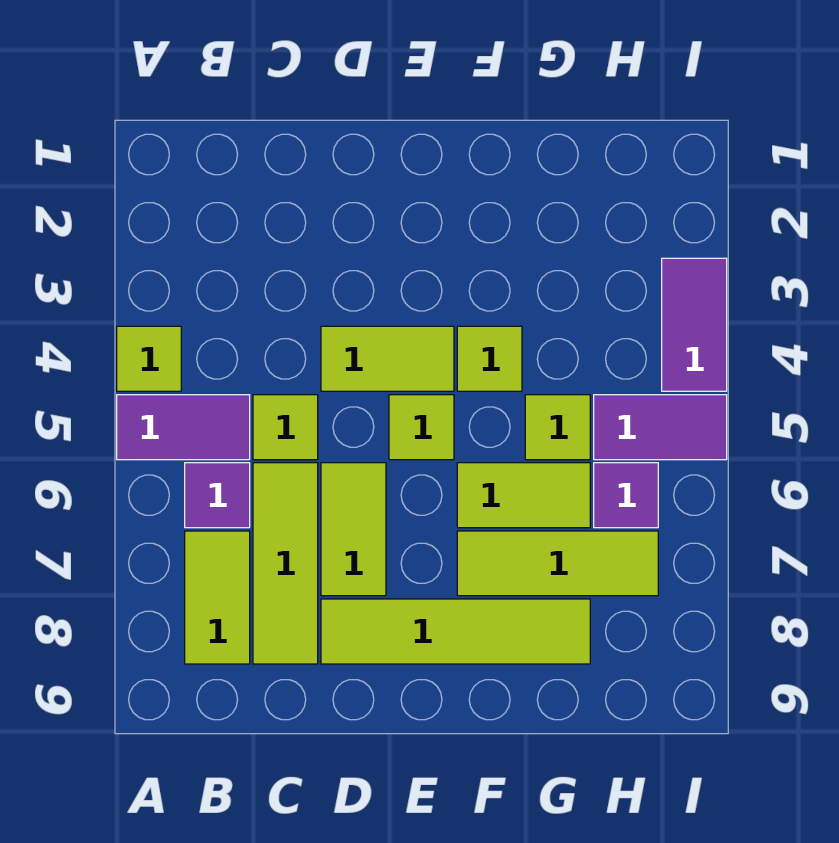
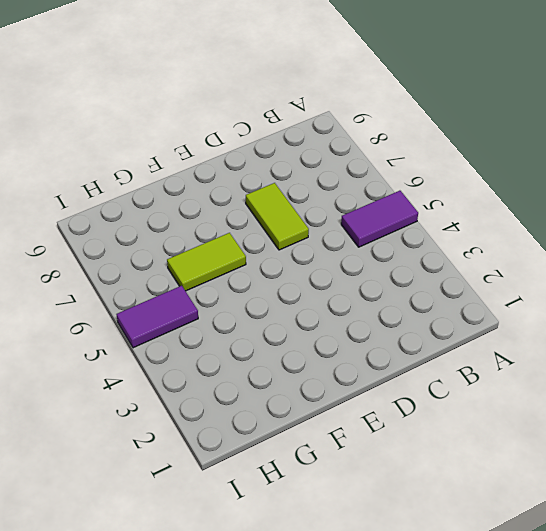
none -> lime tile A4 level 1
none -> purple tile B6 level 1
none -> lime tile B7:B8 level 1

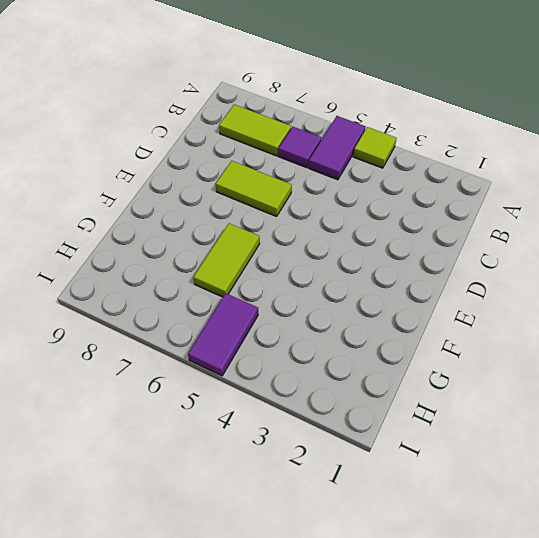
none -> lime tile C5 level 1
none -> lime tile C6:C8 level 1
none -> lime tile D4:E4 level 1

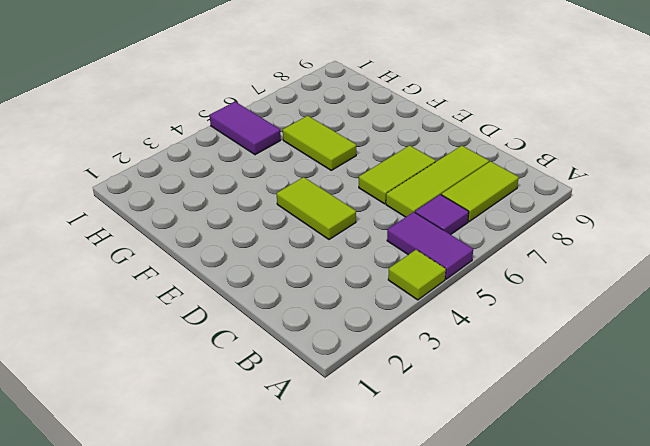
none -> lime tile C5 level 1
none -> lime tile D8:G8 level 1
none -> lime tile E5 level 1

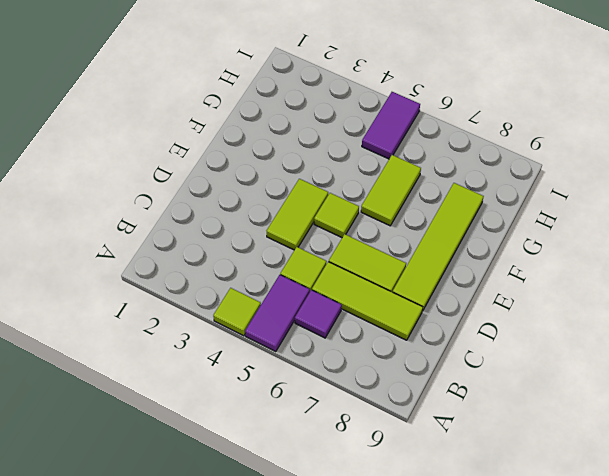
none -> lime tile B7:B8 level 1
none -> lime tile F4 level 1
none -> lime tile F7:H7 level 1

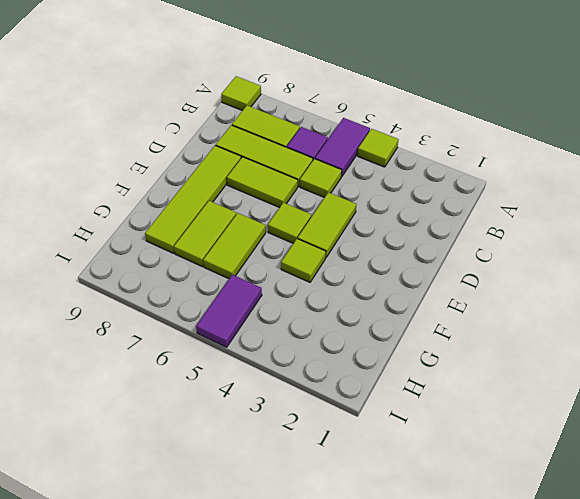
lime tile A9 level 1 -> lime tile G5 level 1
lime tile F7:G7 level 1 -> lime tile F7:H7 level 1
none -> purple tile H6 level 1
none -> purple tile I3:I4 level 1

